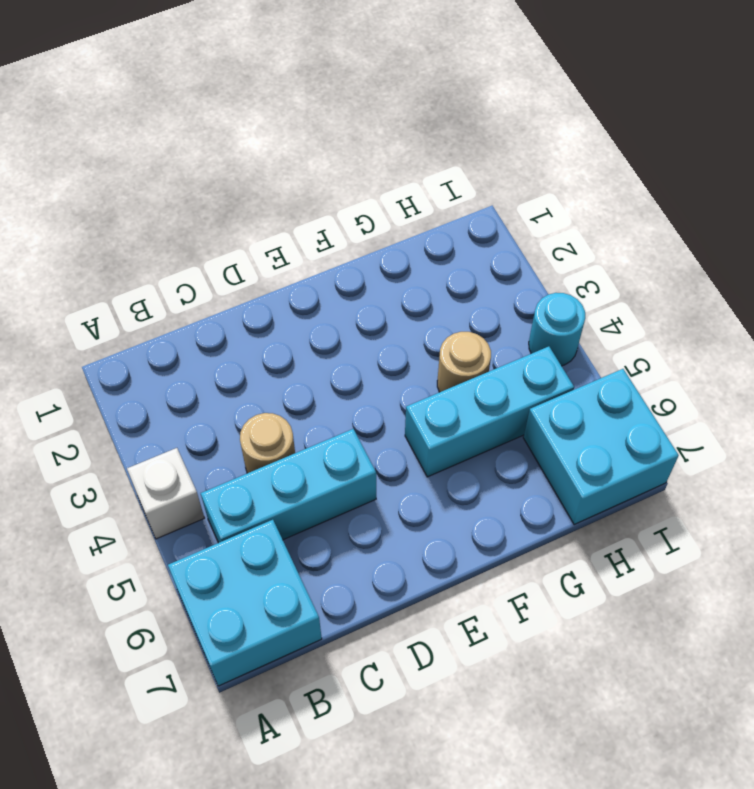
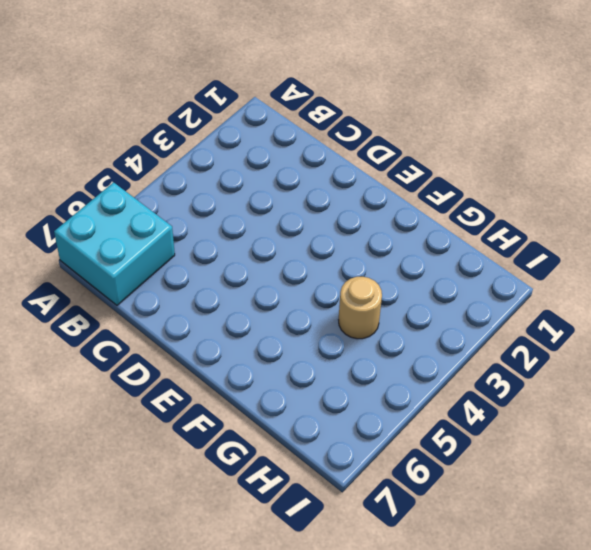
none -> white brick A4 level 1
none -> cyan brick B5:D5 level 1

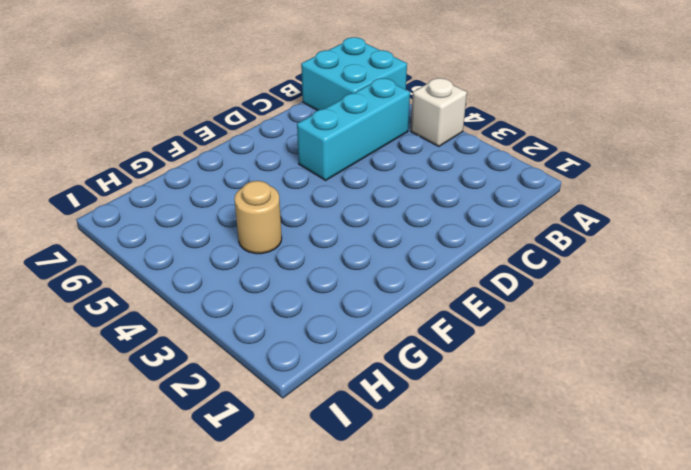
none -> tan round brick C4 level 1
none -> cyan brick F5:H5 level 1

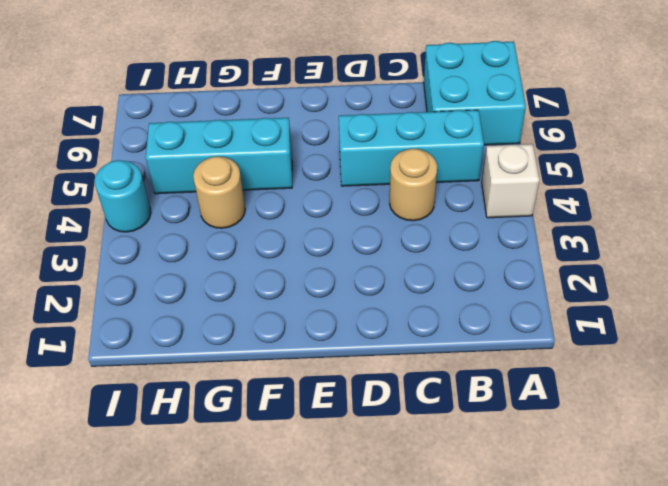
none -> cyan brick H6:I7 level 1

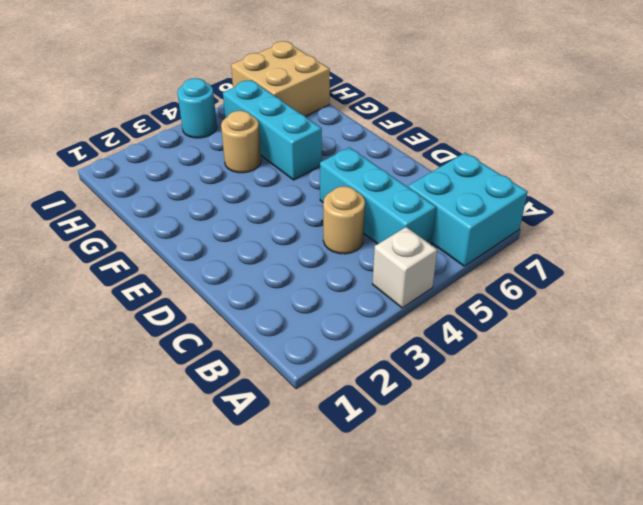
tan brick H6:I7 level 1 -> cyan brick H6:I7 level 1

